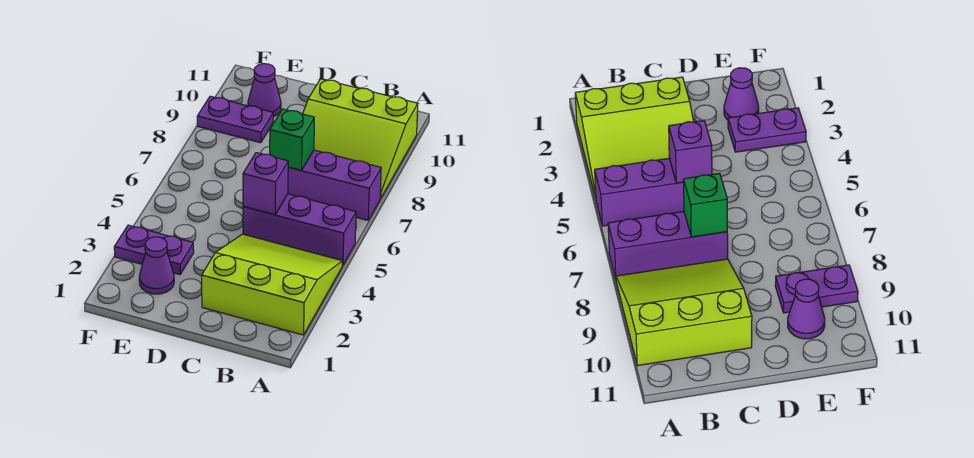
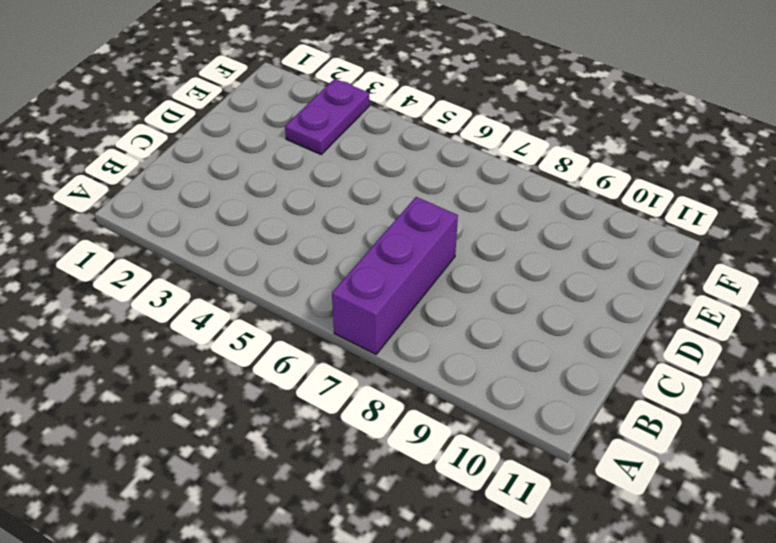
none -> lime slope A2:C4 level 1 top 2
none -> purple brick A5:C5 level 1

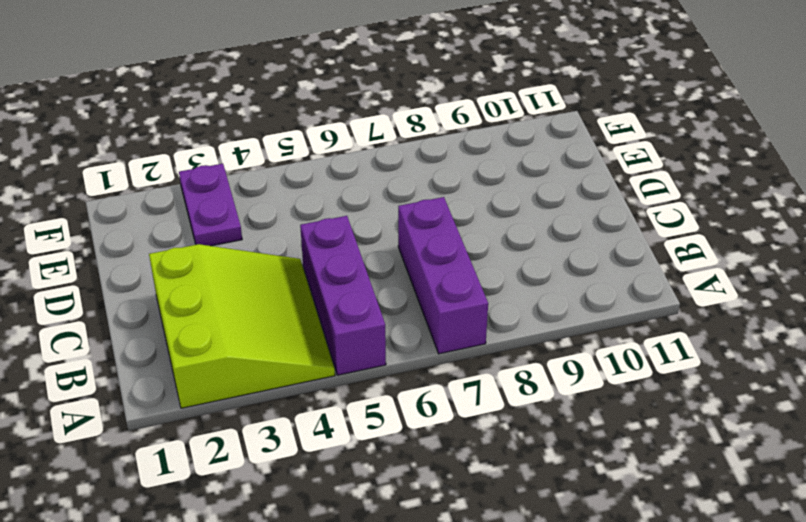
none -> lime slope A8:C10 level 1 top 10
none -> purple cone E2 level 1

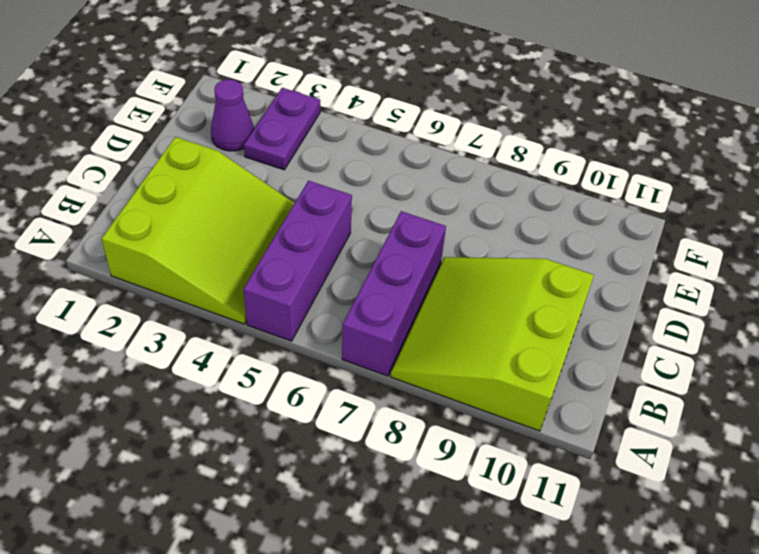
none -> purple plate E9:F9 level 1
none -> purple cone E10 level 1

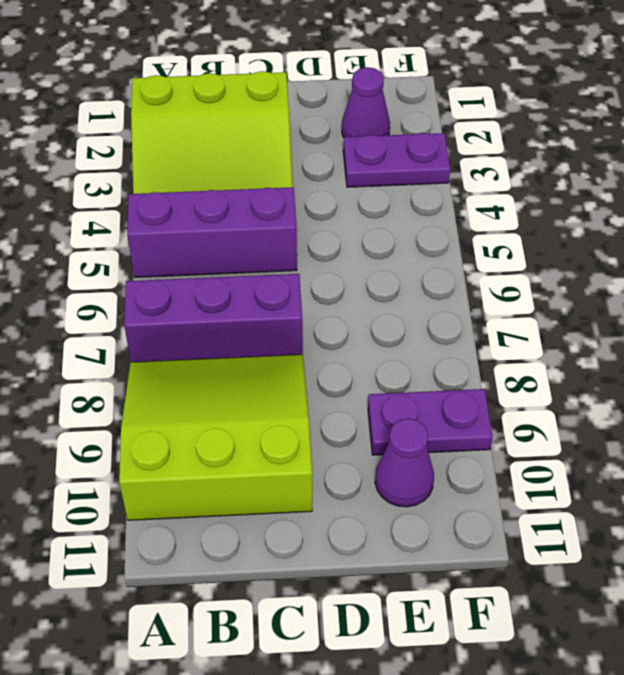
none -> purple brick C5 level 2
none -> green brick C7 level 2

